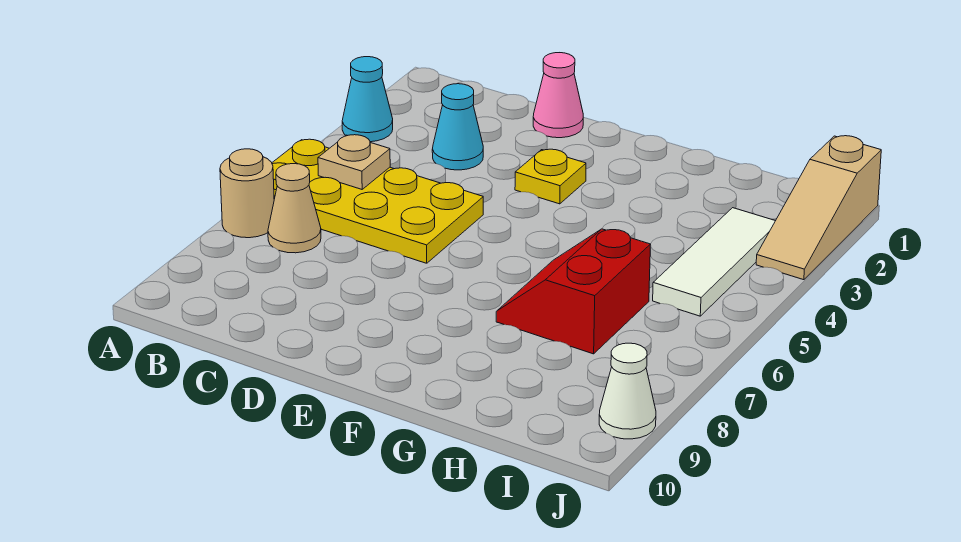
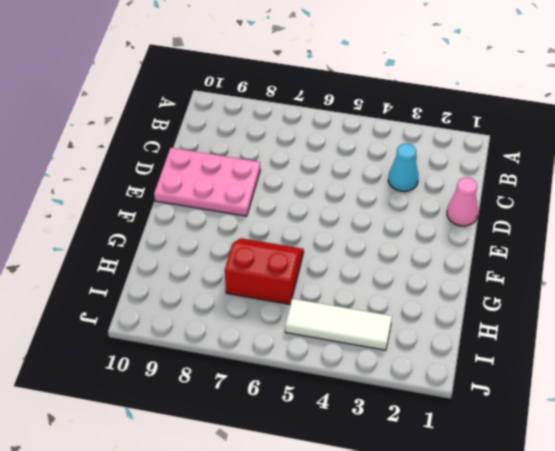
pink plate D8:E10 level 1 -> none
none -> cyan cone A3 level 1
none -> yellow plate A5:D6 level 1
none -> tan round brick A7 level 1

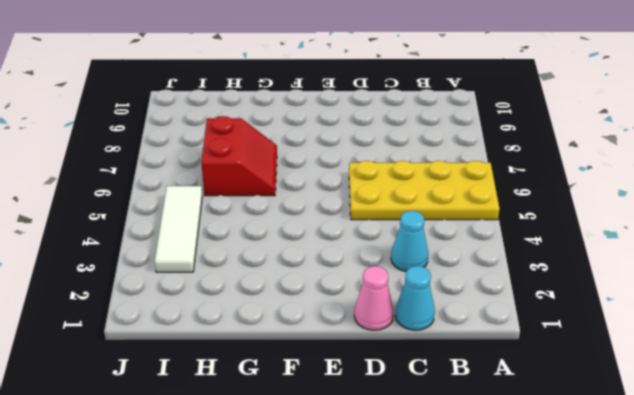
cyan cone C1 level 1 -> cyan cone A3 level 1
none -> tan round brick A7 level 1
none -> tan cone B7 level 1
none -> yellow plate E3 level 1

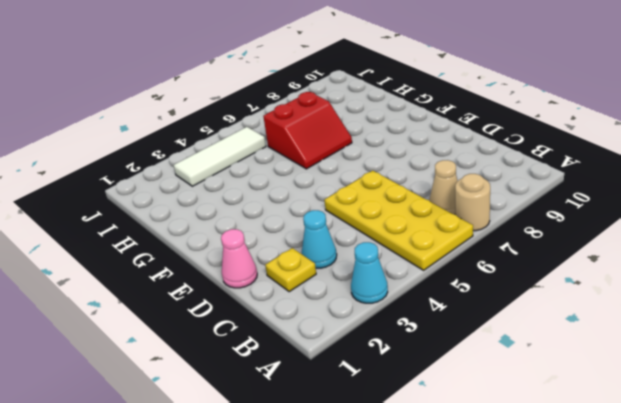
yellow plate C2 level 1 -> yellow plate E3 level 1
none -> tan slope J1:J3 level 1 top 1
none -> white cone J9 level 1
none -> tan plate B5 level 2

